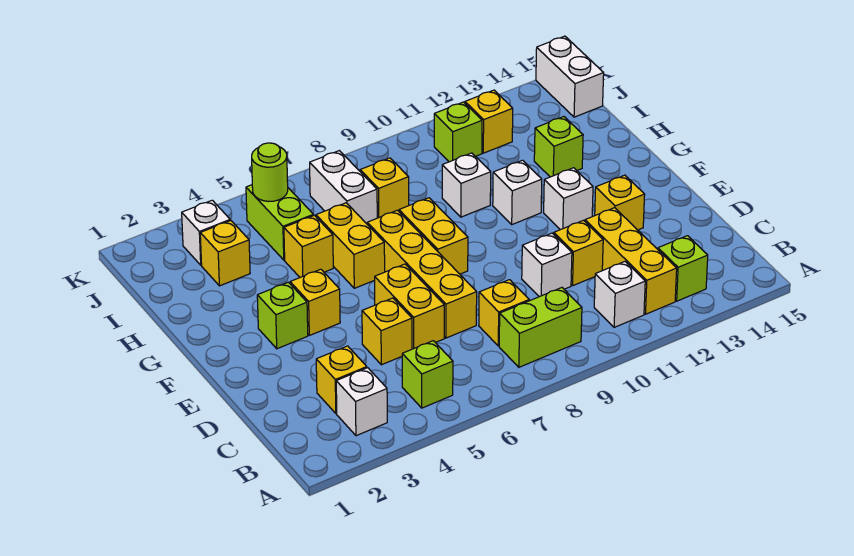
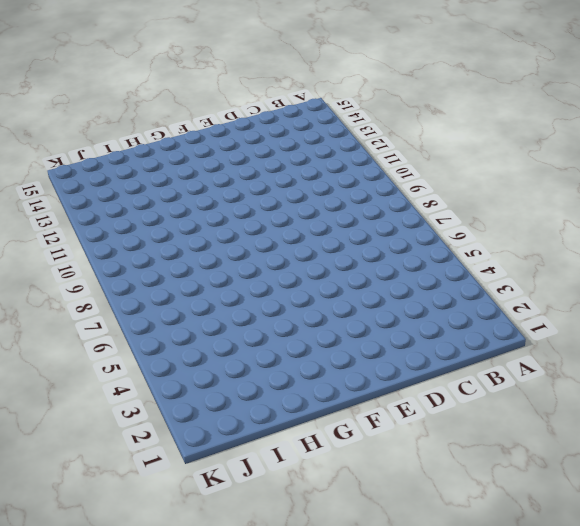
none -> white brick B3 level 1
none -> lime brick B5 level 1
none -> lime brick B8:B9 level 1
none -> white brick B11 level 1

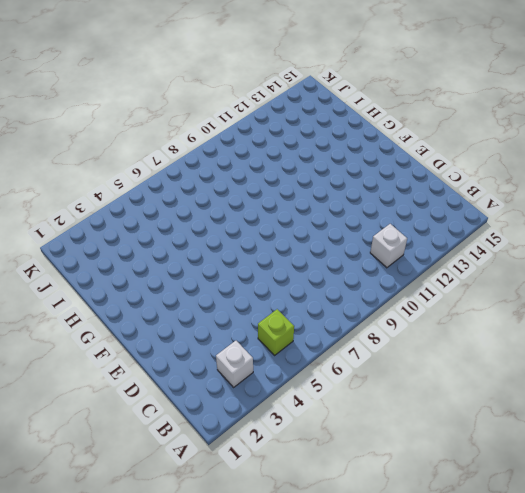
none -> lime brick B8:B9 level 1
none -> yellow brick B12:D12 level 1
none -> lime brick B13 level 1
none -> yellow brick C3 level 1

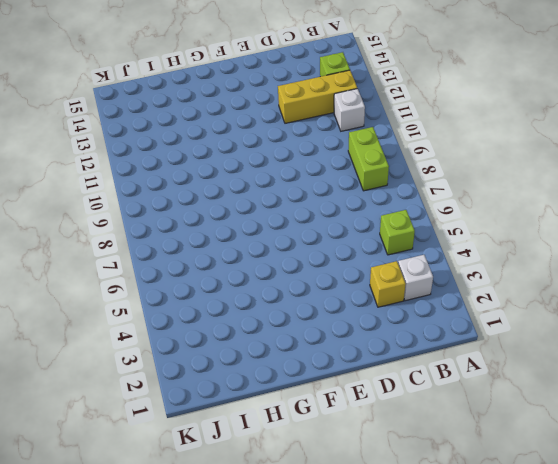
none -> yellow brick C8 level 1
none -> yellow brick D5 level 1
none -> yellow brick D6:E6 level 1
none -> yellow brick D7:G7 level 1

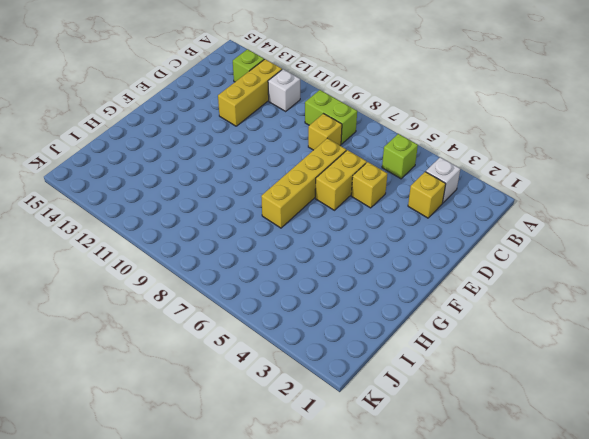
none -> white brick D10 level 1
none -> yellow brick D11 level 1
none -> yellow brick E13 level 1
none -> lime brick F3 level 1

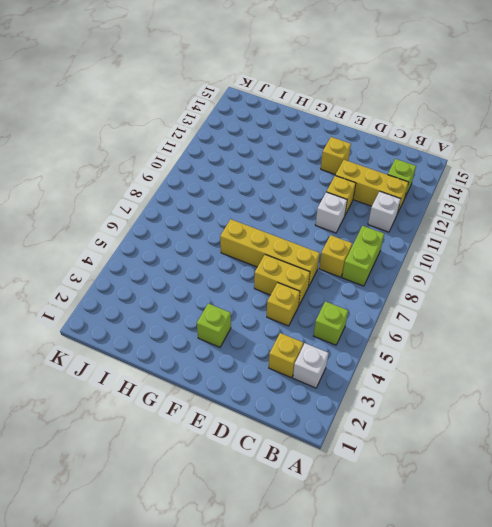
none -> yellow brick F4 level 1
none -> yellow brick F8:G8 level 1
none -> white brick F12 level 1
none -> yellow brick G6:H6 level 1

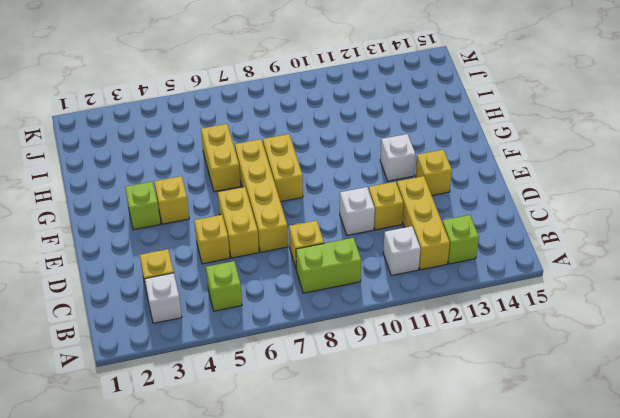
none -> white brick G11 level 1
none -> yellow brick H5 level 1
none -> white brick H10 level 1
none -> lime brick H13 level 1

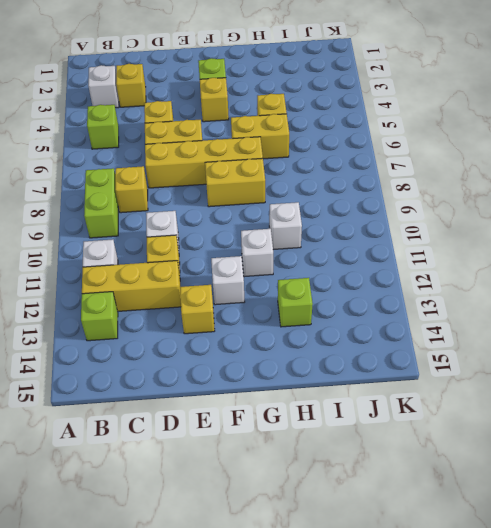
none -> yellow brick I3 level 1
none -> lime brick I5:J5 level 1
none -> white brick I7:J7 level 1
none -> yellow brick I8 level 1

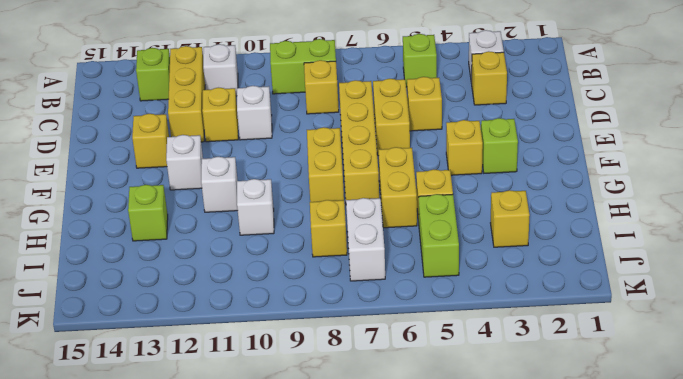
none -> white brick J3 level 1
none -> lime brick J11 level 1
none -> yellow brick J12 level 1
none -> white brick J15:K15 level 1

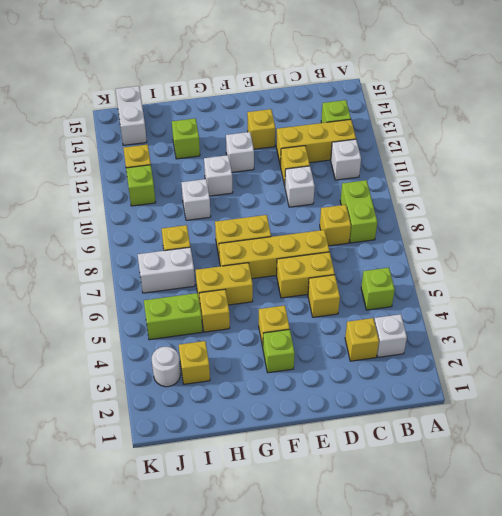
white round brick J3 level 1 -> white brick J3 level 1
white brick J14:J15 level 1 -> white brick J15:K15 level 1
none -> lime round brick J5 level 2

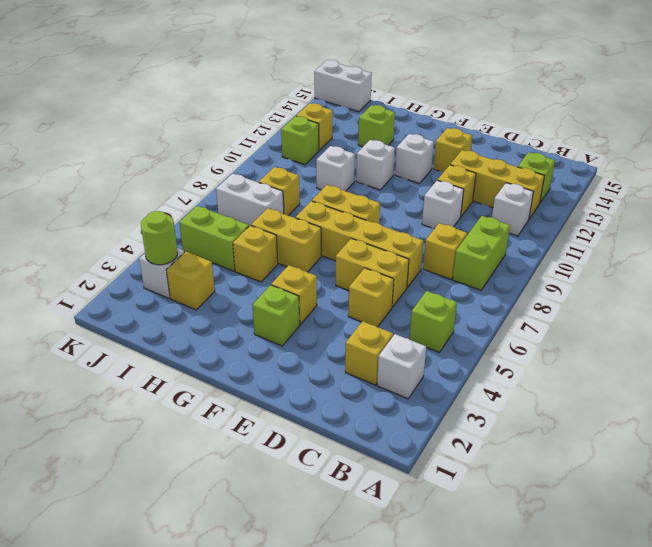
lime round brick J3 level 2 -> lime round brick J5 level 2

